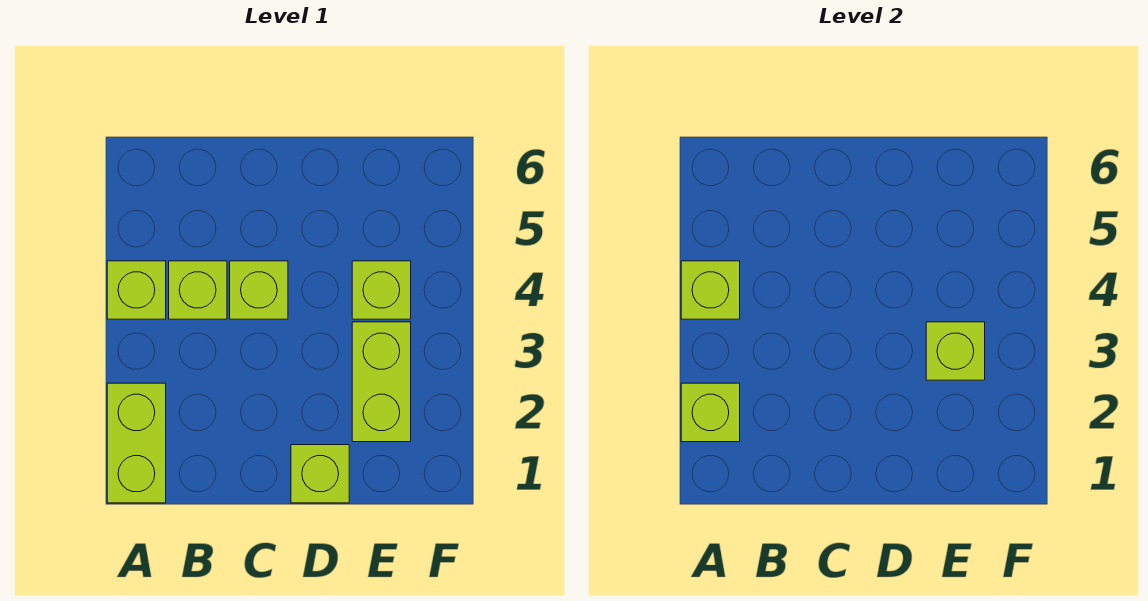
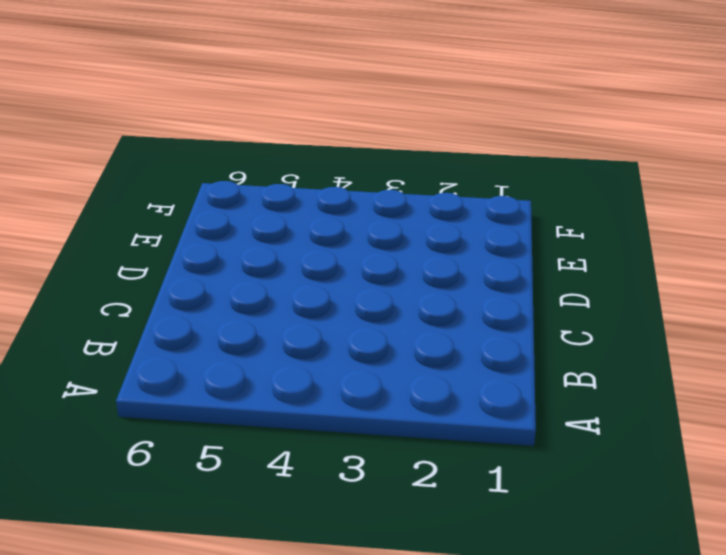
none -> lime brick A1:A2 level 1
none -> lime brick A4 level 1

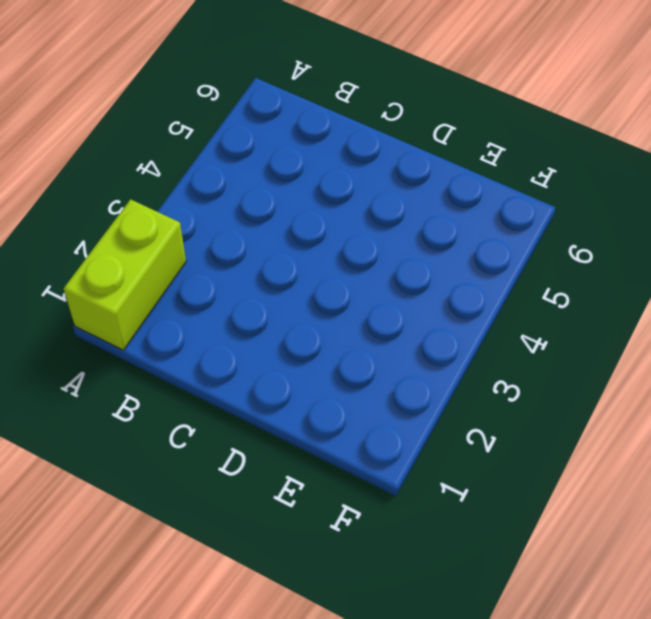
none -> lime brick A4 level 1
none -> lime brick B4 level 1

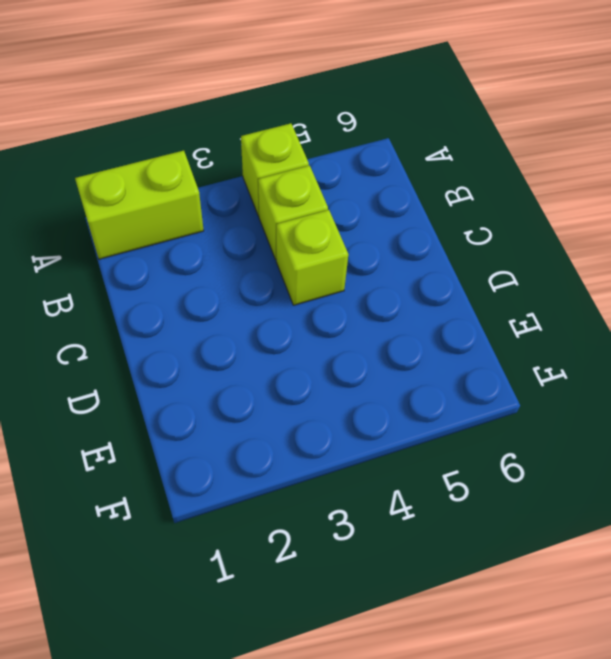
none -> lime brick D1 level 1
none -> lime brick E2:E3 level 1

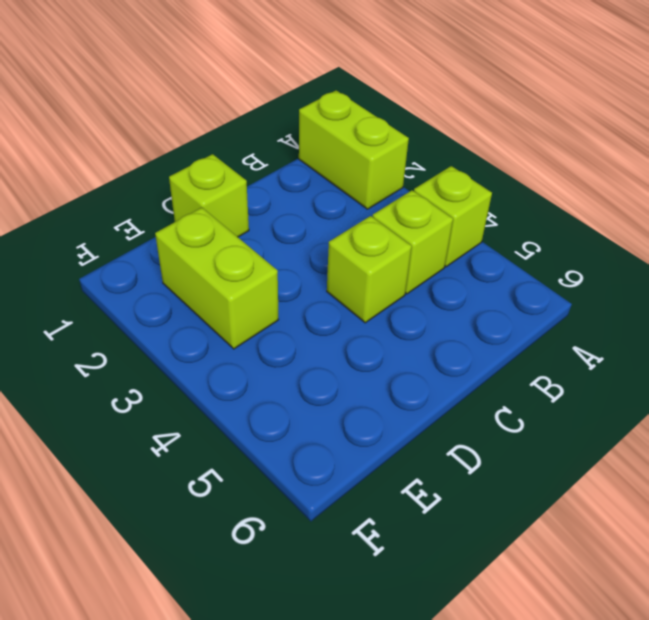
none -> lime brick E4 level 1
none -> lime brick A2 level 2

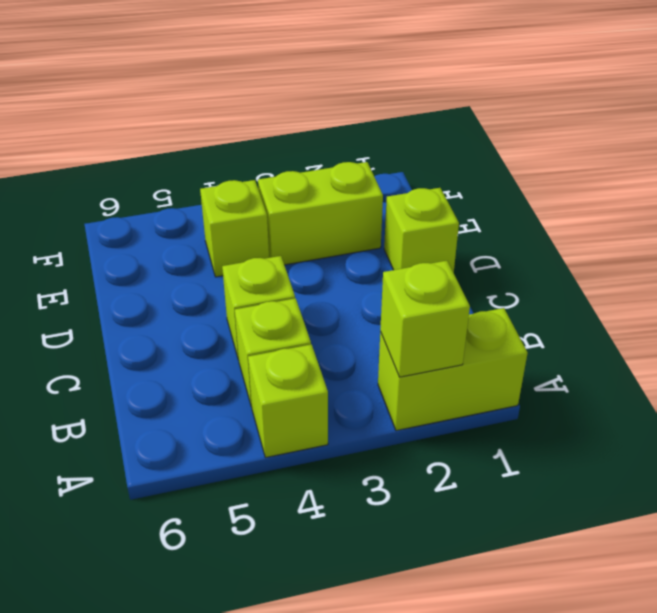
none -> lime brick A4 level 2
none -> lime brick E3 level 2

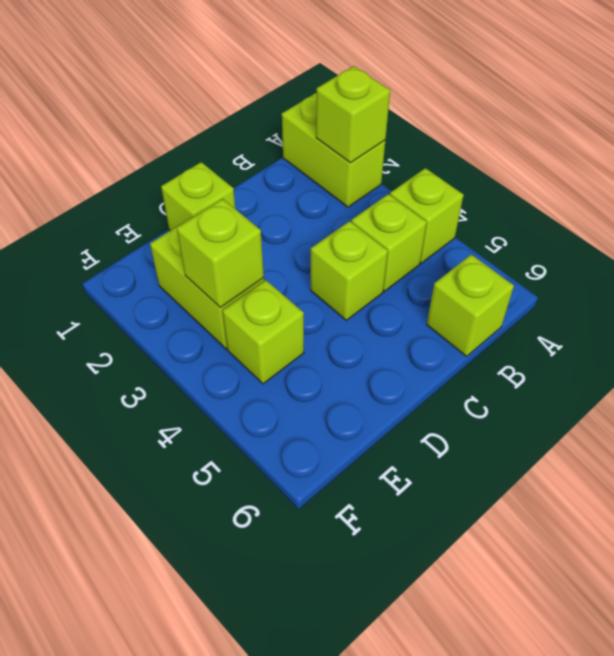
lime brick B6 level 1 -> lime brick A4 level 2

